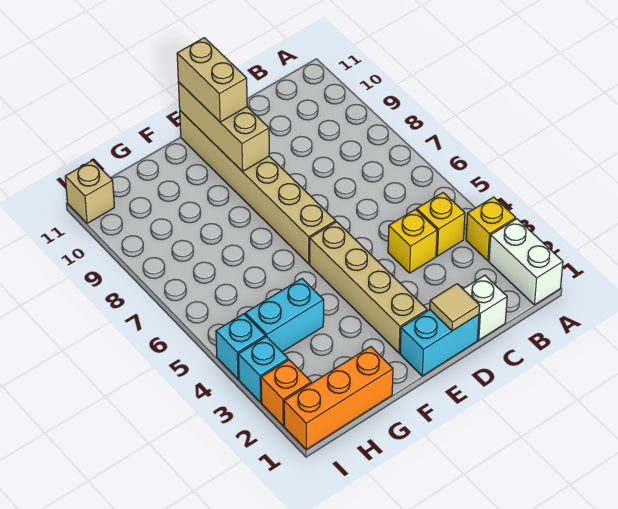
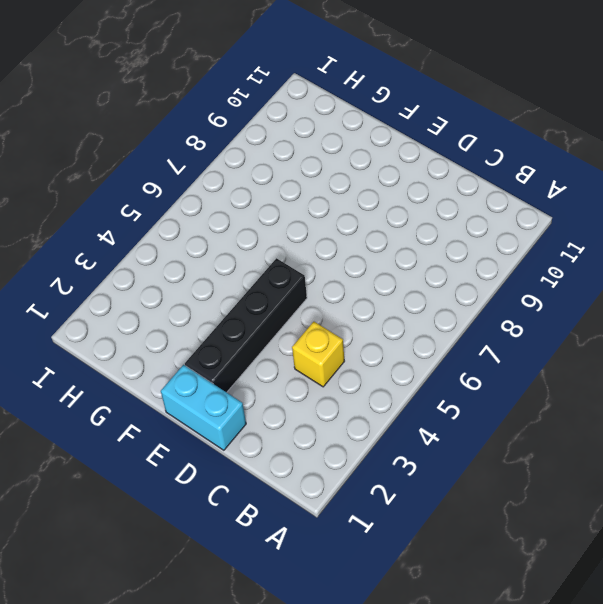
black brick E2:E5 level 1 -> tan brick E2:E5 level 1
none -> white brick A1:A2 level 1
none -> yellow brick A3 level 1
none -> yellow brick B4 level 1

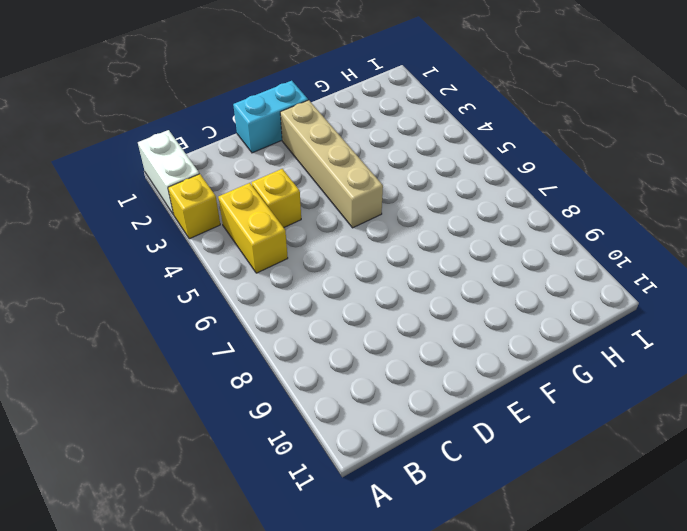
yellow brick B4:B5 level 1 -> yellow brick B4 level 1
none -> white brick C1 level 1
none -> tan brick E6:E11 level 1
none -> orange brick G1:I1 level 1

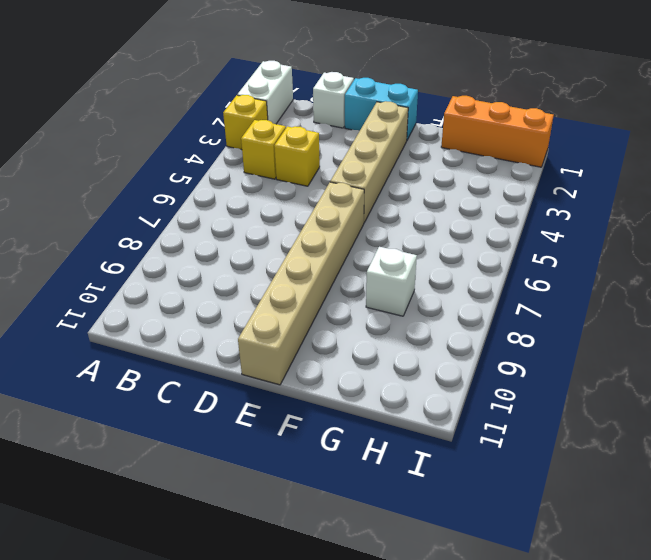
white brick G8 level 1 -> none
none -> cyan brick G4:H4 level 1
none -> orange brick I2 level 1
none -> cyan brick I3 level 1

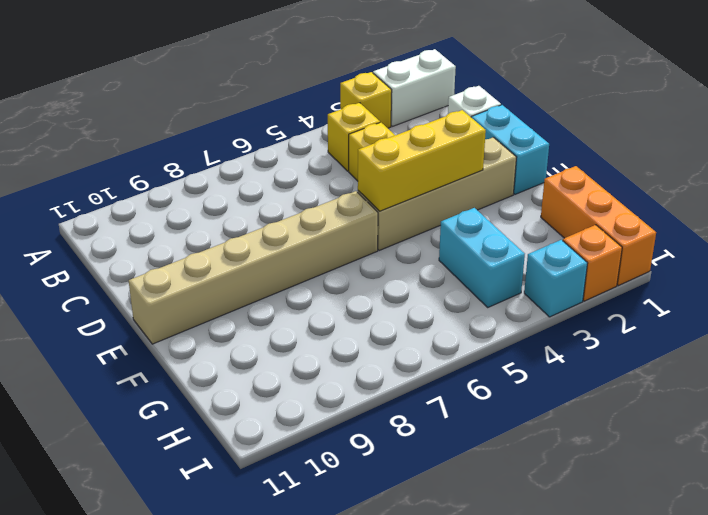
yellow brick E3:E5 level 2 -> none
none -> cyan brick I4 level 1
none -> tan brick I11 level 1
none -> tan tile D1 level 2

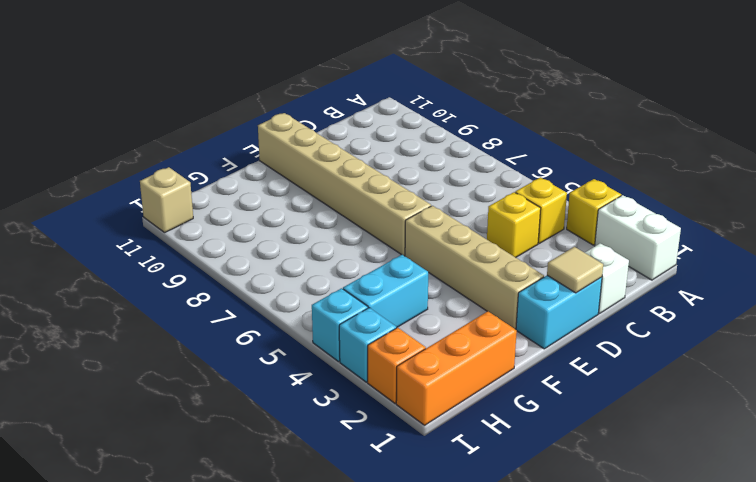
none -> tan brick E9:E11 level 2
none -> tan brick E10:E11 level 3

